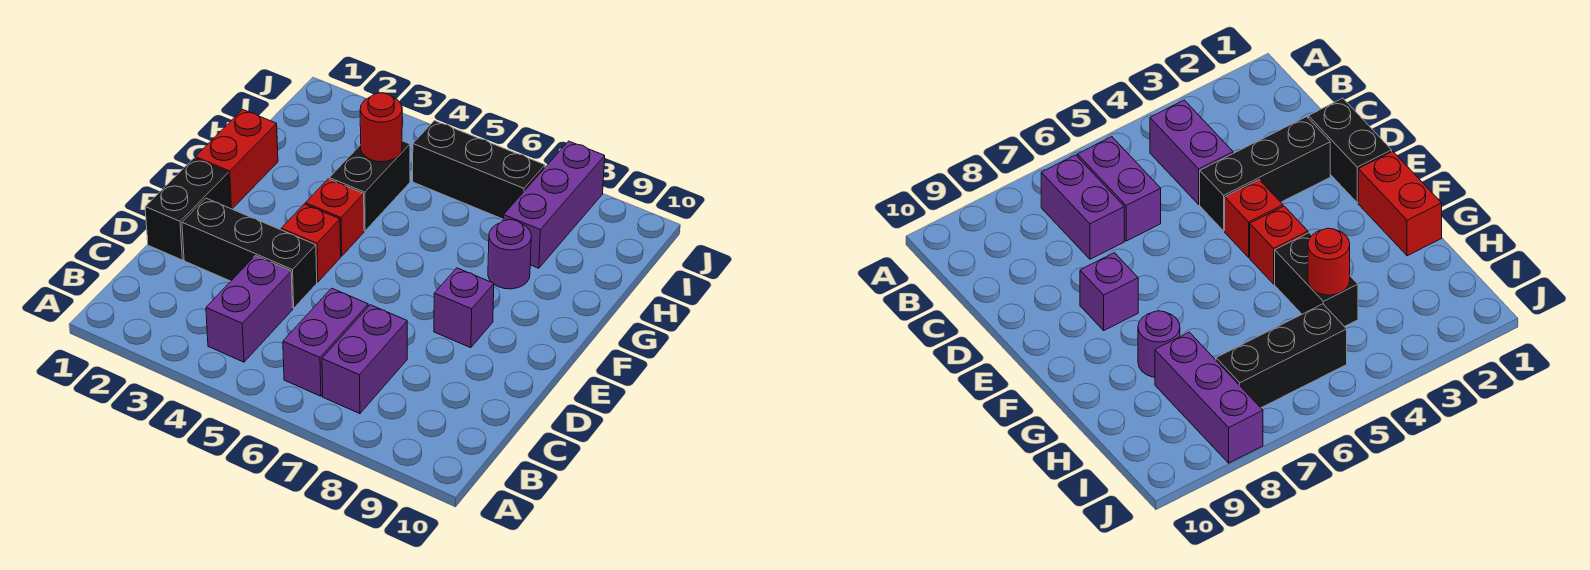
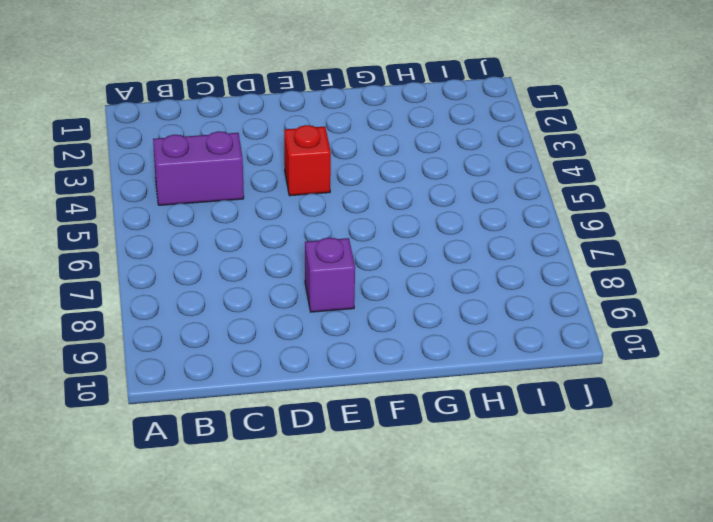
none -> purple brick B6:C6 level 1
none -> purple brick B7:C7 level 1
none -> black brick D1:E1 level 1

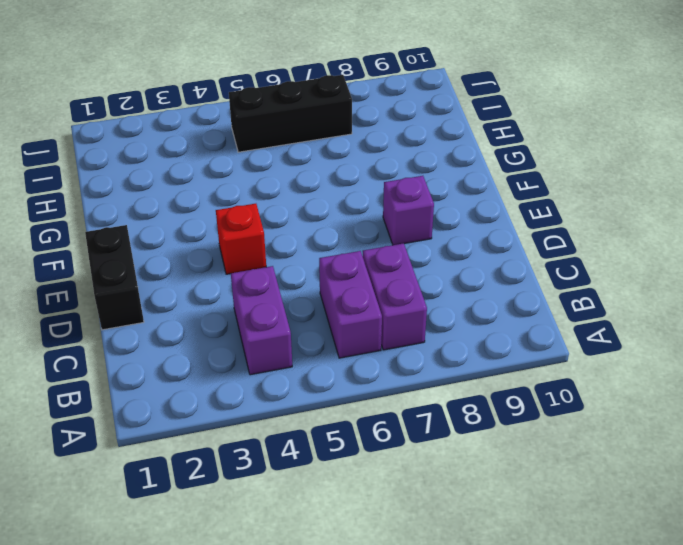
none -> black brick D2:D4 level 1
none -> red brick F1:G1 level 1
none -> red brick F4 level 1

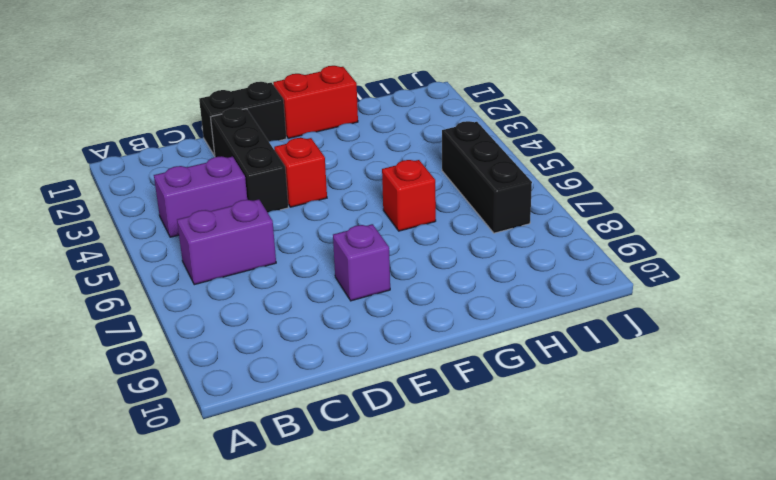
red brick G6 level 1 -> red brick F4 level 1
none -> purple brick B7:C7 level 1
none -> black brick G4:H4 level 1
none -> purple round brick G8 level 1

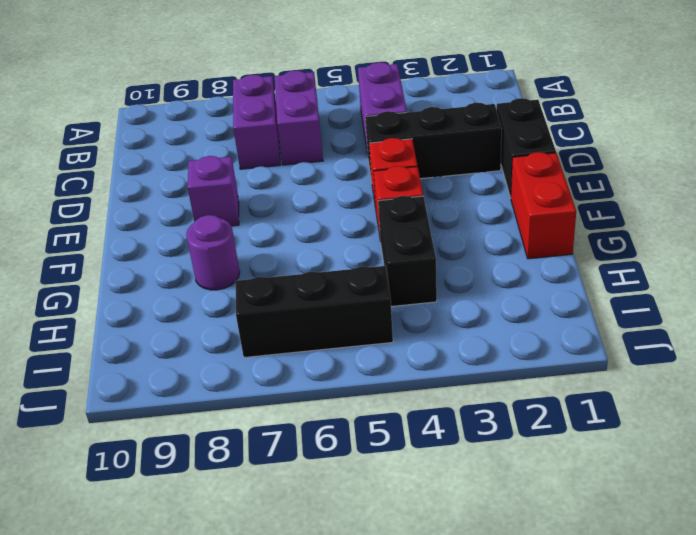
none -> purple brick H8:J8 level 1
none -> red round brick H4 level 2

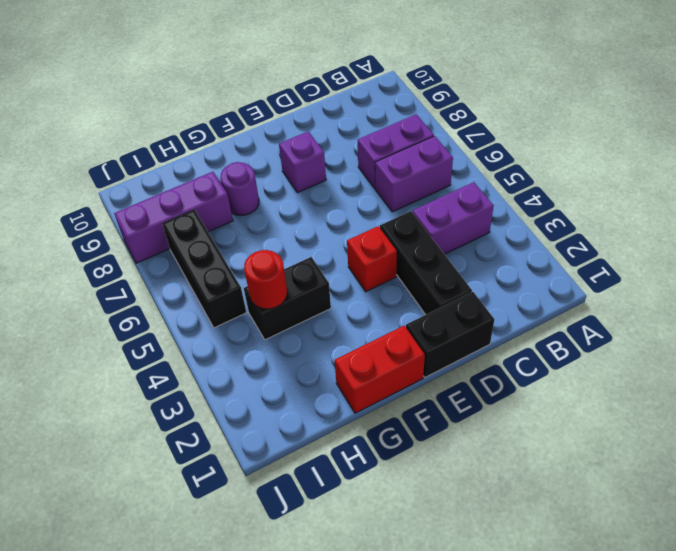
none -> red brick F4 level 1

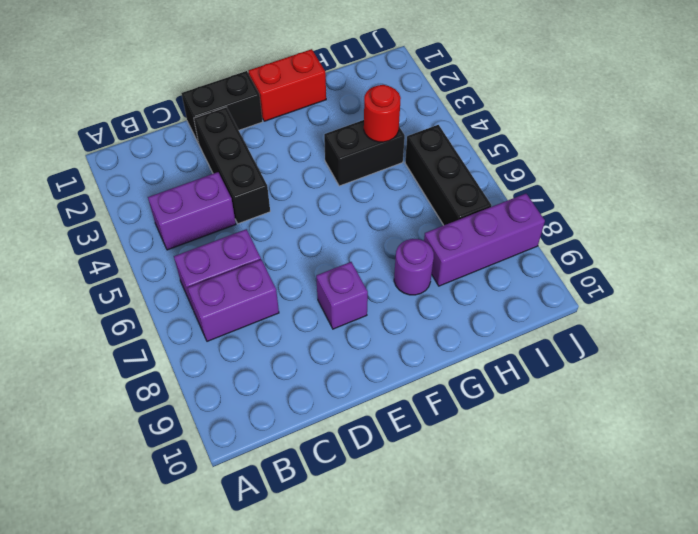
none -> red brick E4 level 1
none -> red brick F4 level 1

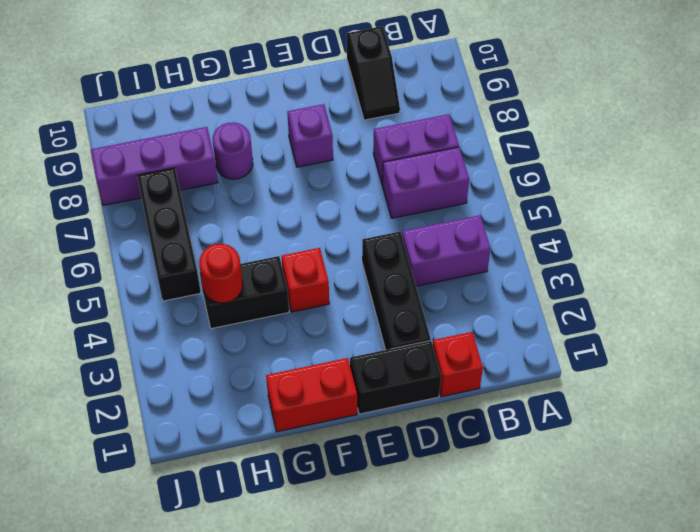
red brick C1 level 1 -> red brick E4 level 1
black slope C9:C10 level 1 top 10 -> none

